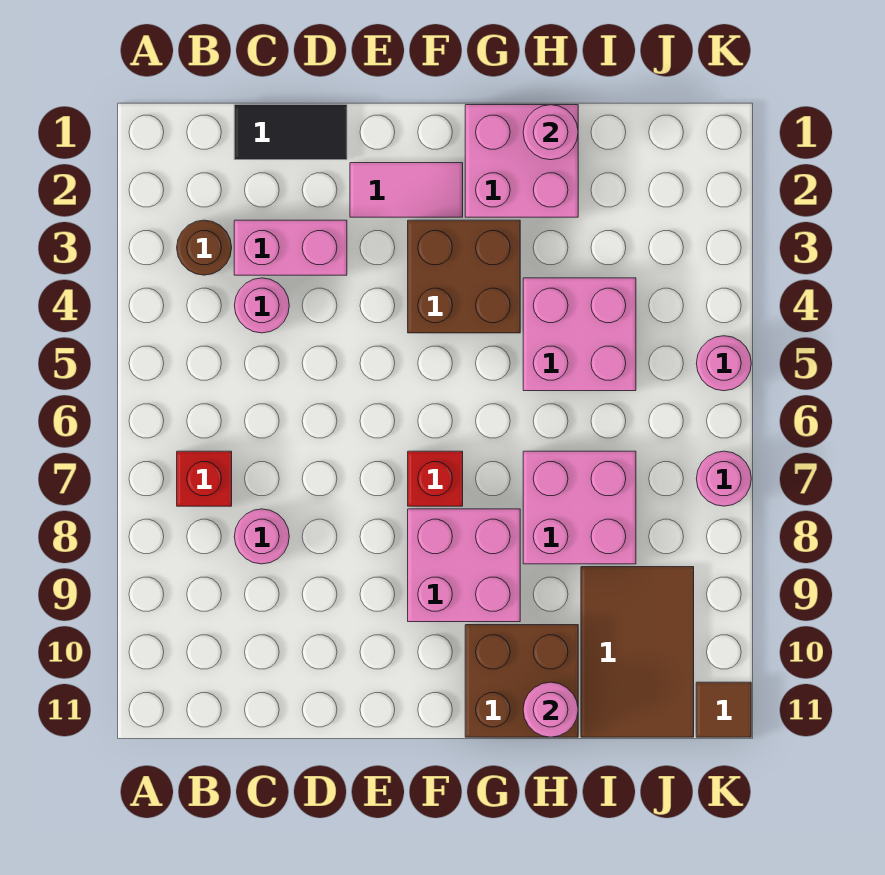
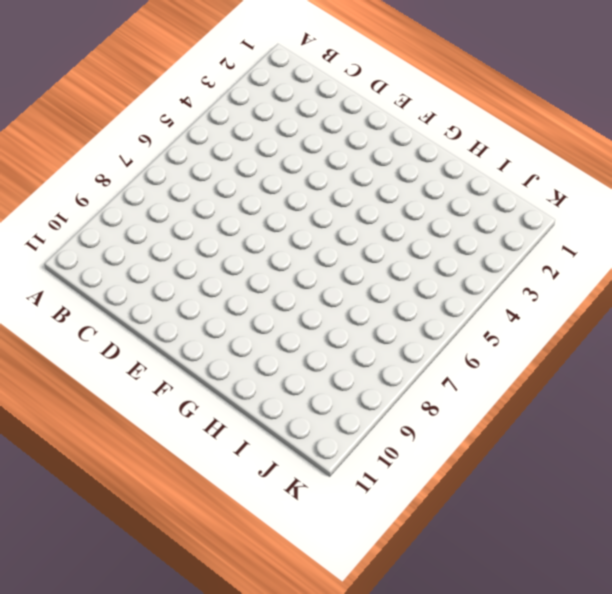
none -> brown round brick B3 level 1
none -> red brick B7 level 1
none -> black tile C1:D1 level 1

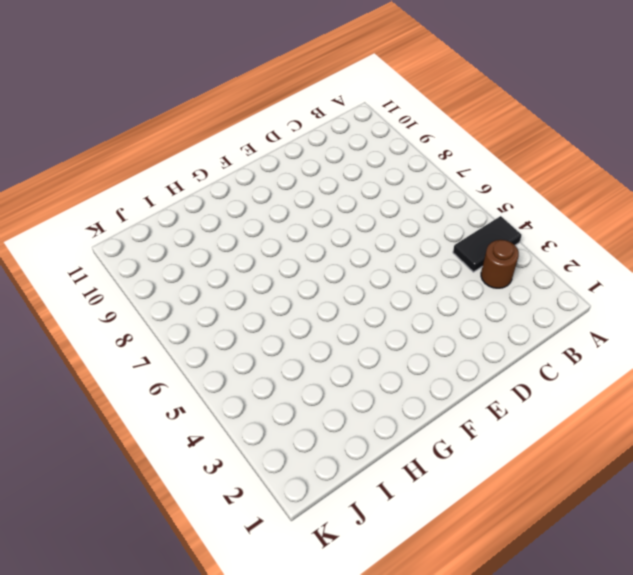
black tile A4:B4 level 1 -> black tile C1:D1 level 1
none -> red brick B7 level 1
none -> pink brick C3:D3 level 1
none -> pink round brick C4 level 1

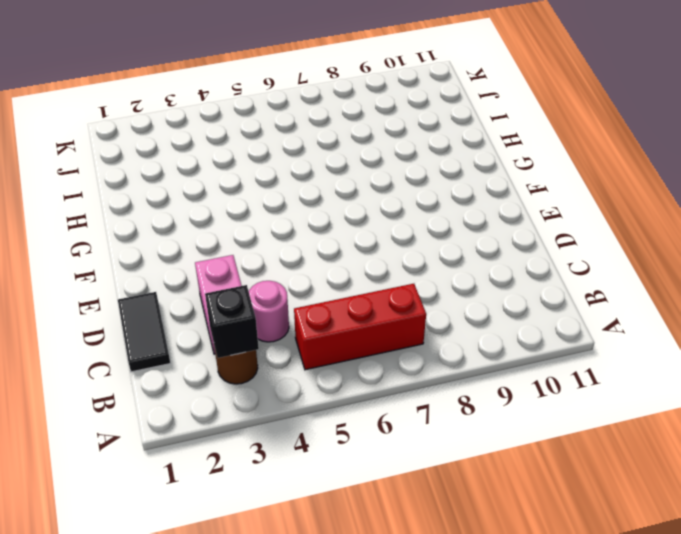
black brick B3 level 2 -> none
red brick B5:B7 level 1 -> red brick B7 level 1
none -> pink round brick C8 level 1
none -> pink tile E2:F2 level 1
none -> brown brick F3:G4 level 1

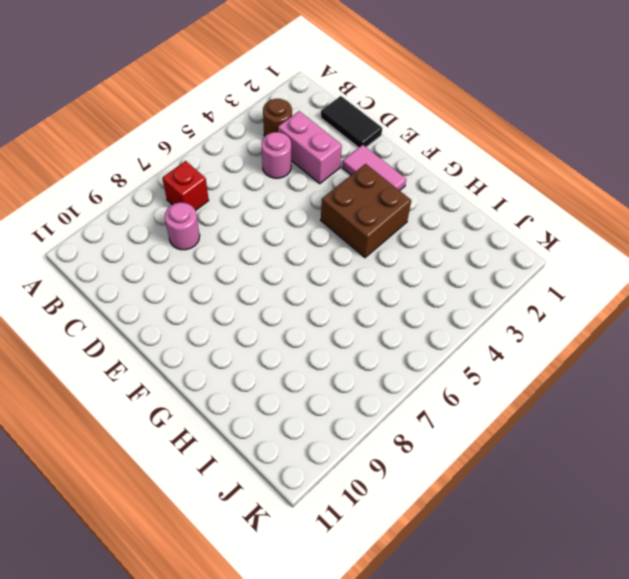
none -> red brick F7 level 1
none -> pink brick F8:G9 level 1
none -> pink brick G1:H2 level 1

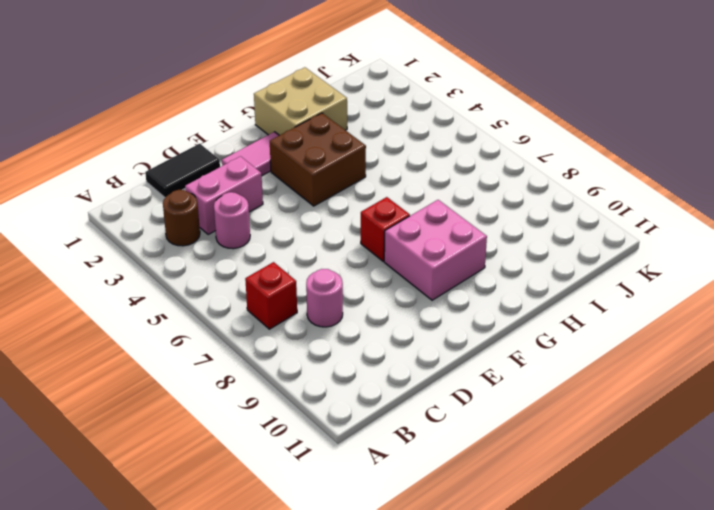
tan brick G1:H2 level 1 -> pink brick G1:H2 level 1
none -> brown brick G10:H11 level 1
none -> pink brick H4:I5 level 1
none -> pink brick H7:I8 level 1

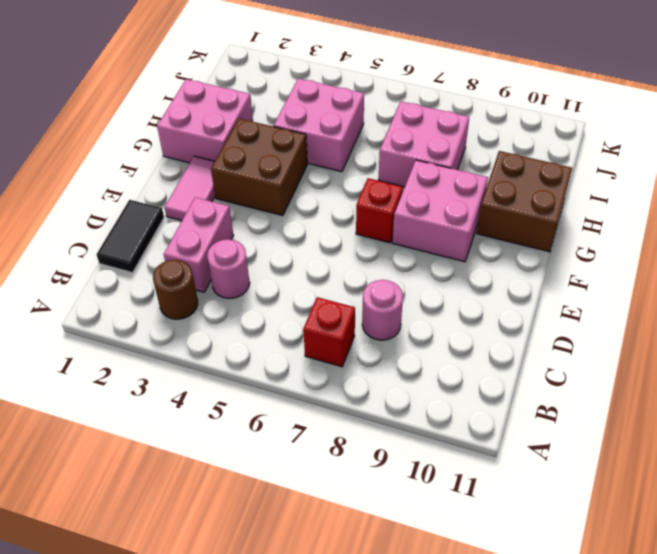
none -> brown tile I9:J11 level 1
none -> pink round brick K5 level 1
none -> pink round brick K7 level 1

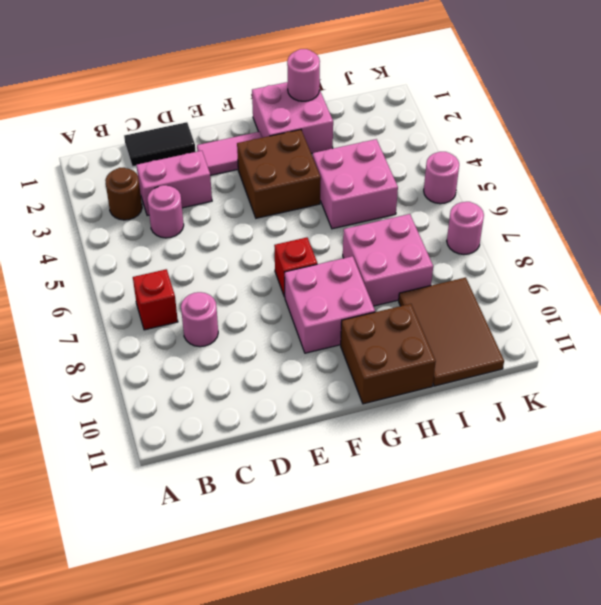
none -> brown tile K11 level 1
none -> pink round brick H11 level 2

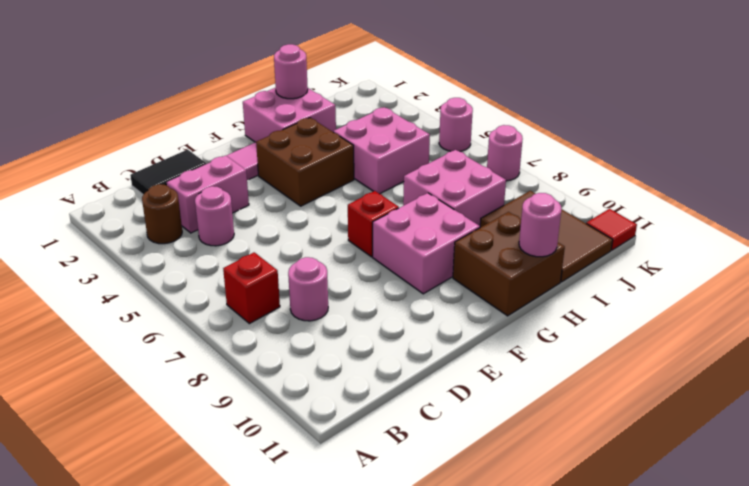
red tile K11 level 1 -> brown tile K11 level 1

